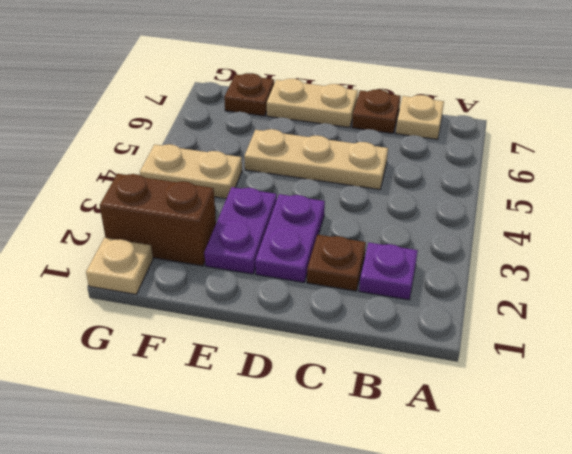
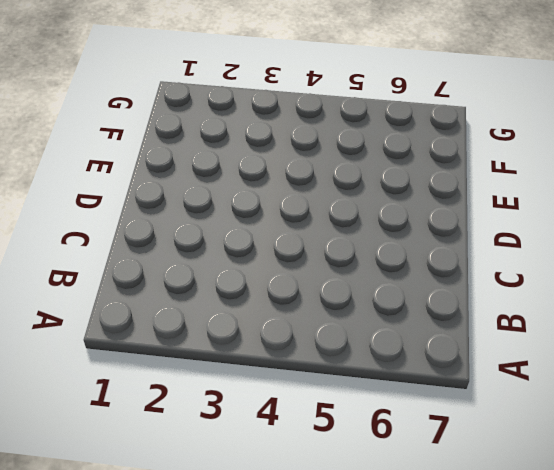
none -> purple plate B2 level 1
none -> tan plate B7 level 1
none -> brown plate C2 level 1

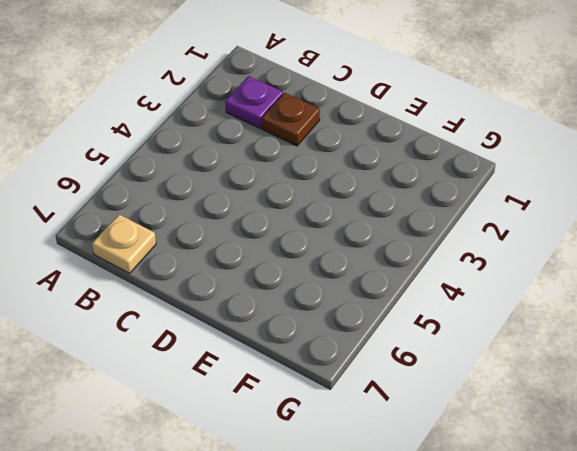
none -> tan plate C5:E5 level 1
none -> brown plate C7 level 1
none -> purple plate D2:D3 level 1

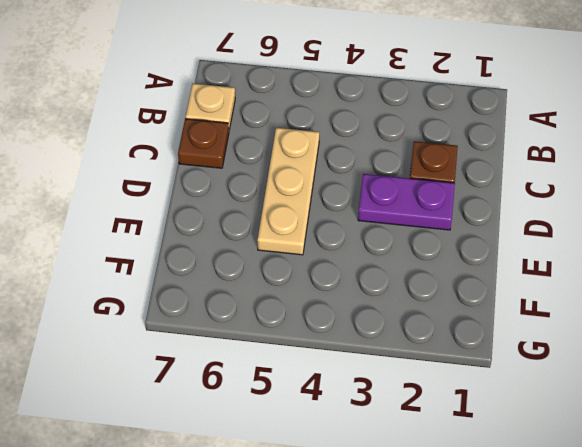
none -> purple plate B2 level 1
none -> tan plate D7:E7 level 1
none -> purple plate E2:E3 level 1

